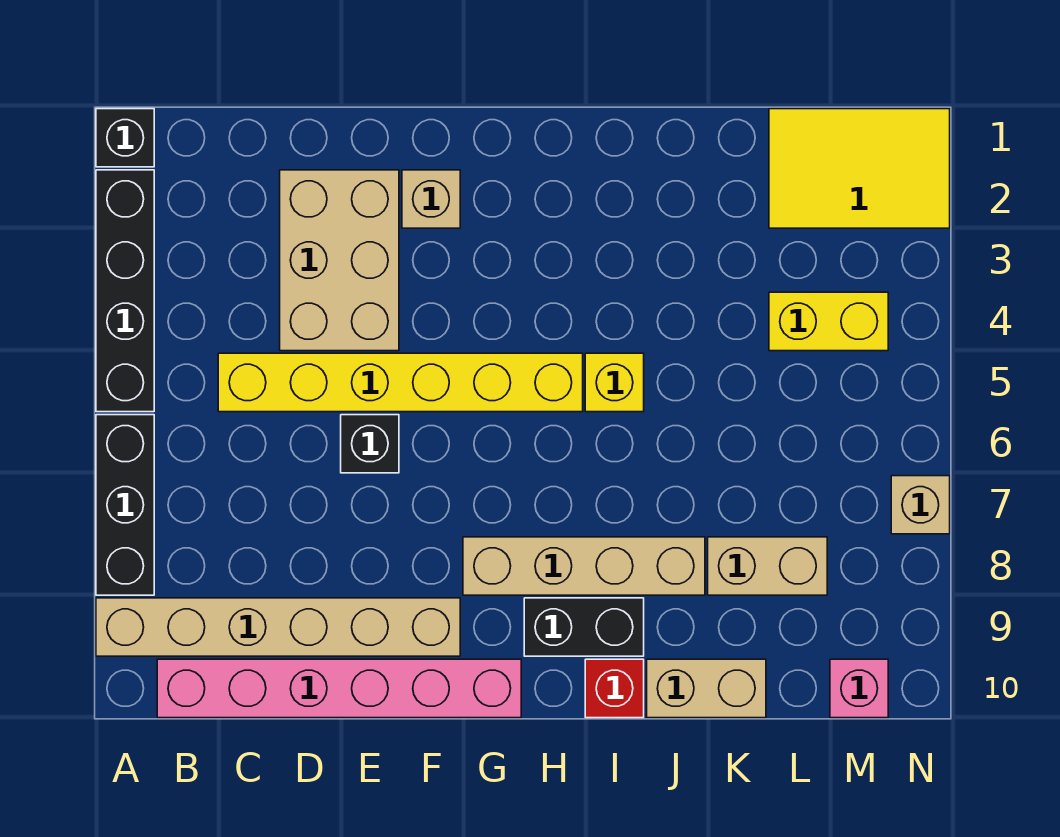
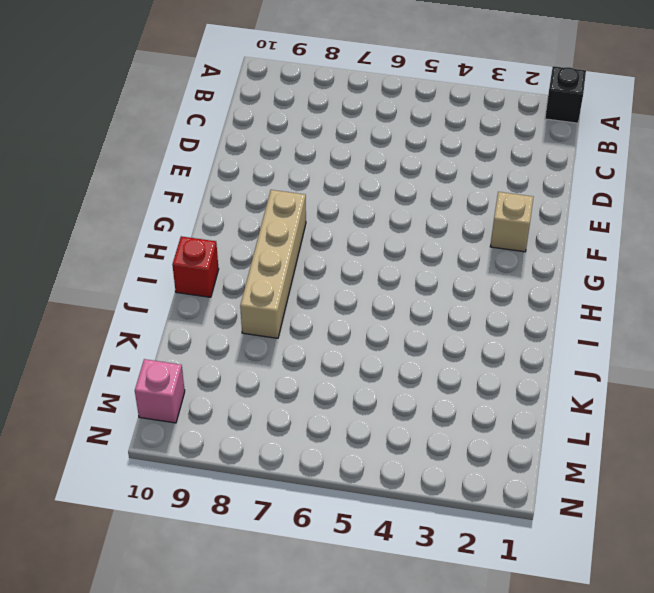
none -> black brick A2:A5 level 1
none -> black brick A6:A8 level 1
none -> tan brick A9:F9 level 1

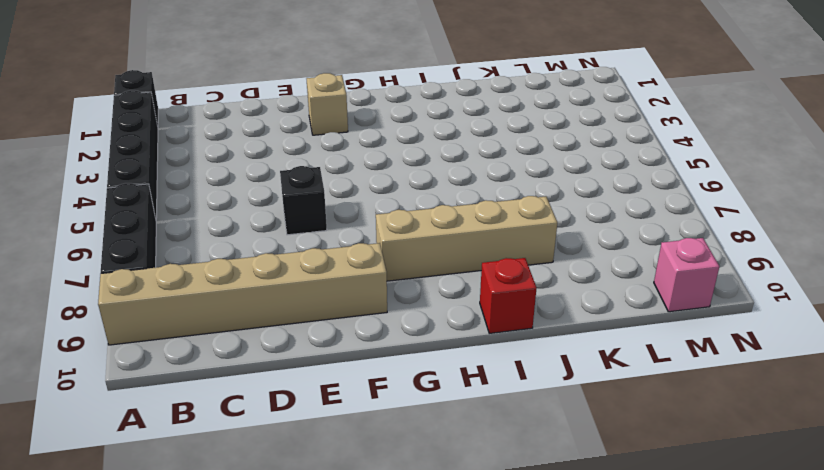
none -> pink brick B10:G10 level 1
none -> yellow brick C5:H5 level 1
none -> tan brick D2:E4 level 1

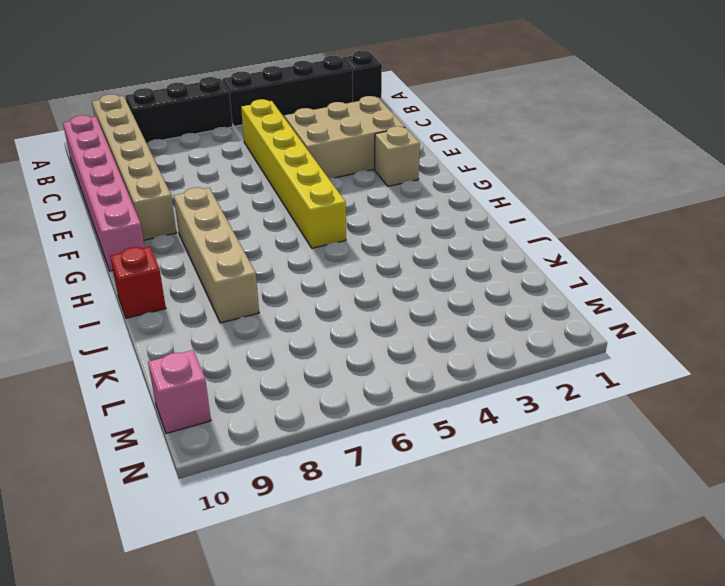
none -> black brick E6 level 1
none -> black brick H9:I9 level 1
none -> yellow brick I5 level 1

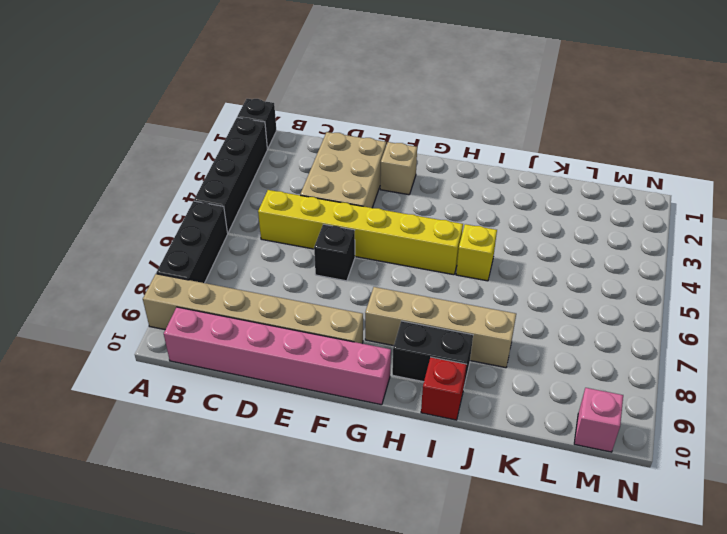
none -> tan brick J10:K10 level 1
none -> tan brick K8:L8 level 1
none -> yellow tile L1:N2 level 1

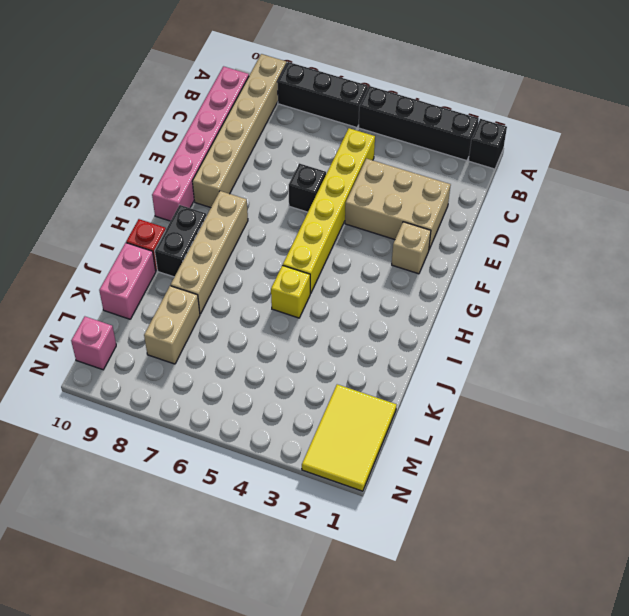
pink brick J10:K10 level 1 -> tan brick J10:K10 level 1
none -> yellow brick L4:M4 level 1
none -> tan brick N7 level 1

